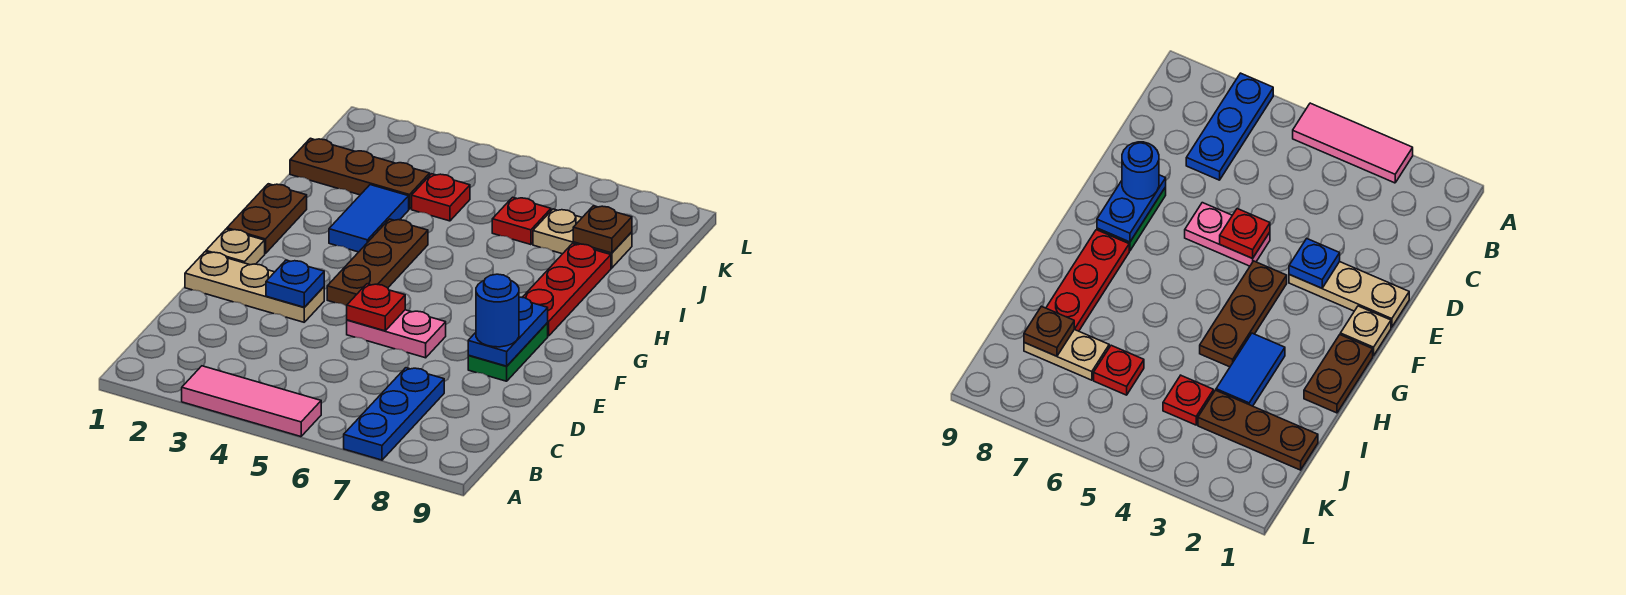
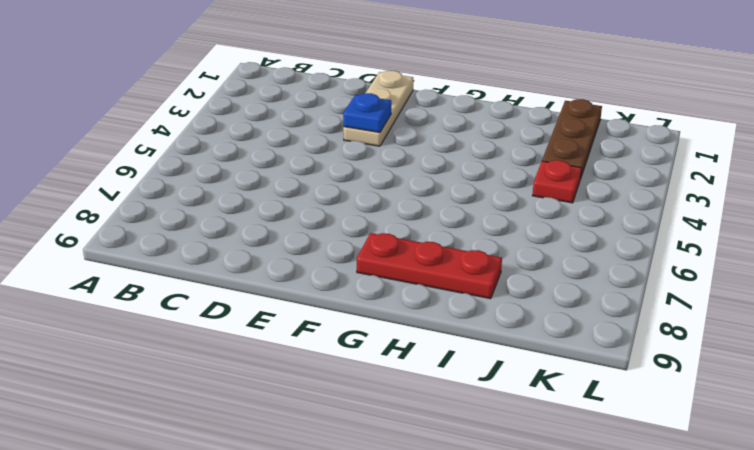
none -> pink tile A3:A5 level 1
none -> blue plate A7:C7 level 1
none -> pink plate E5:E6 level 1

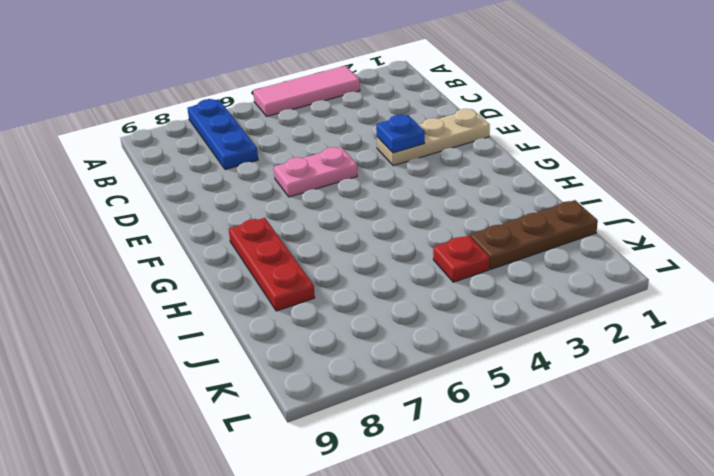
none -> green plate E8:F8 level 1
none -> tan plate F1 level 1
none -> brown plate F4:H4 level 1

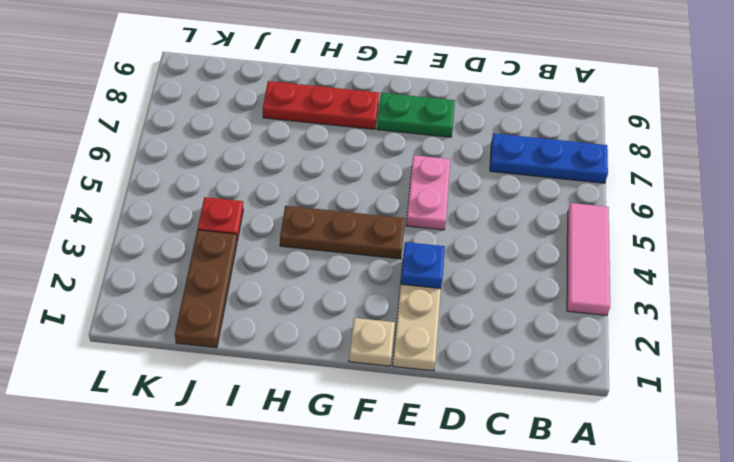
none -> brown plate G1:H1 level 1
none -> blue tile H3:I3 level 1
none -> red plate J6 level 1

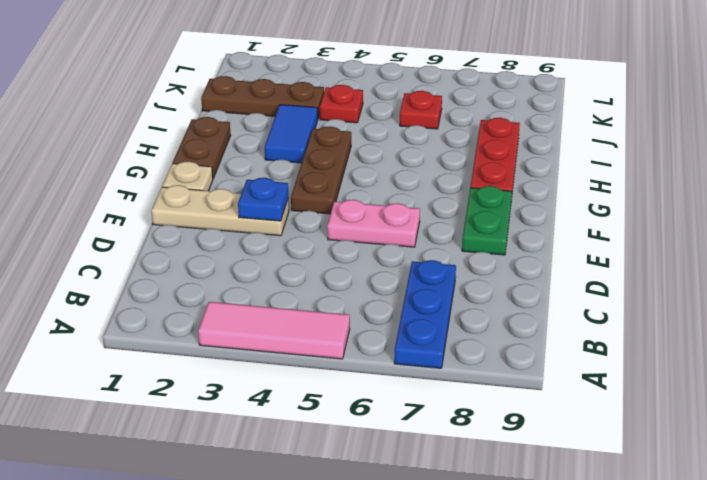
none -> tan plate J7:J8 level 1
none -> red plate E5 level 2
none -> blue plate E8:F8 level 2

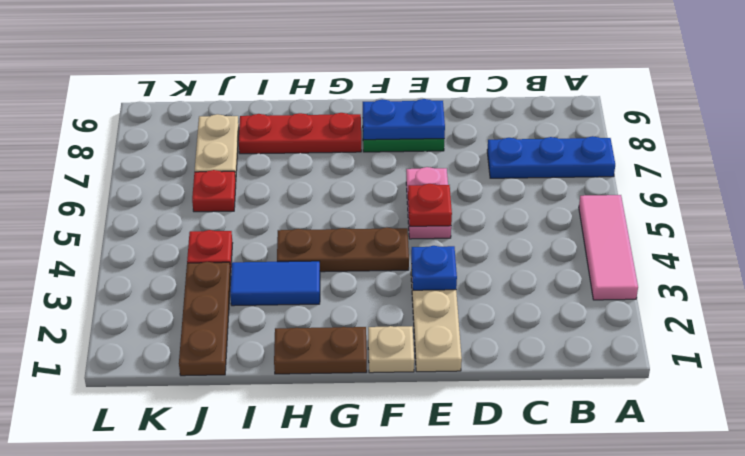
none -> brown plate J8 level 2
none -> blue round brick E8 level 3

